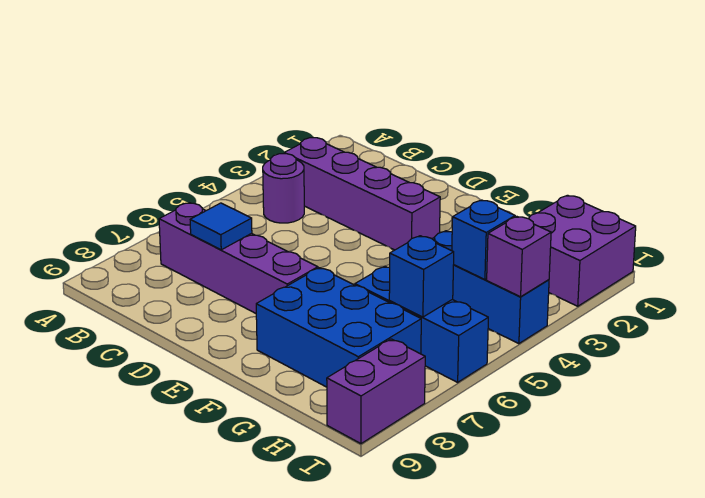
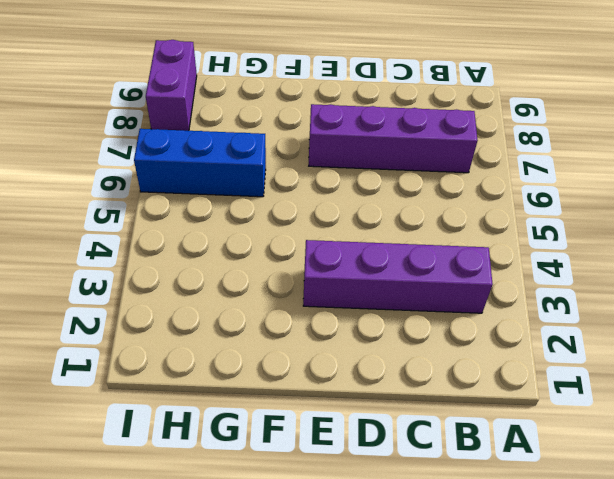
none -> purple round brick B4 level 1
none -> blue brick F7:H8 level 1
none -> blue brick G4:I4 level 1

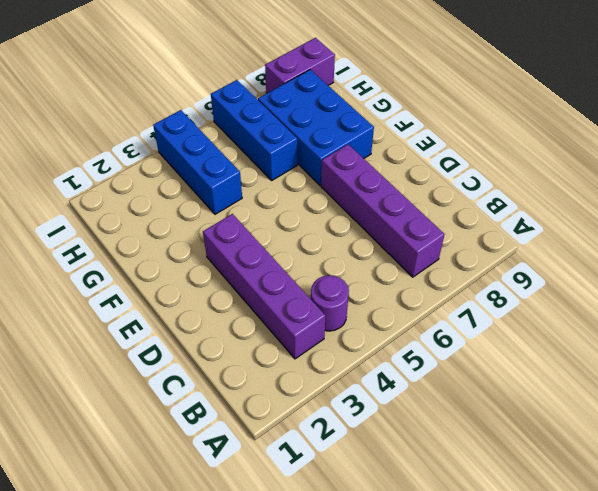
none -> purple brick H1:I2 level 1
none -> blue tile C7 level 2
none -> blue brick H4 level 2

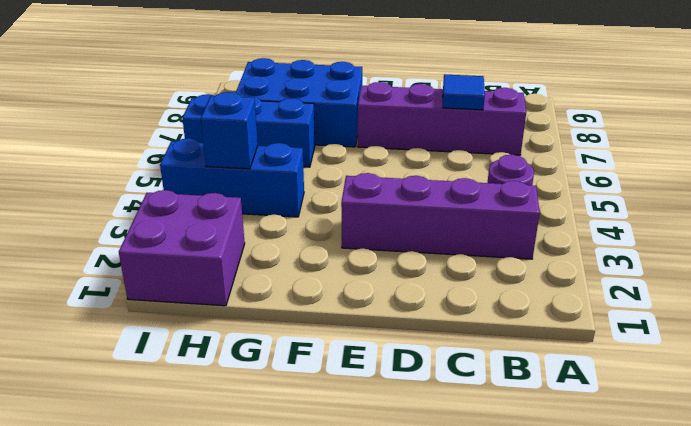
none -> purple brick I8:I9 level 1
none -> blue brick H6 level 2
none -> purple brick I4 level 2

